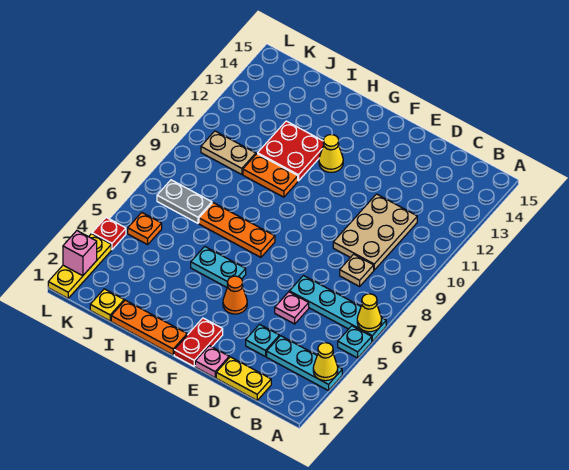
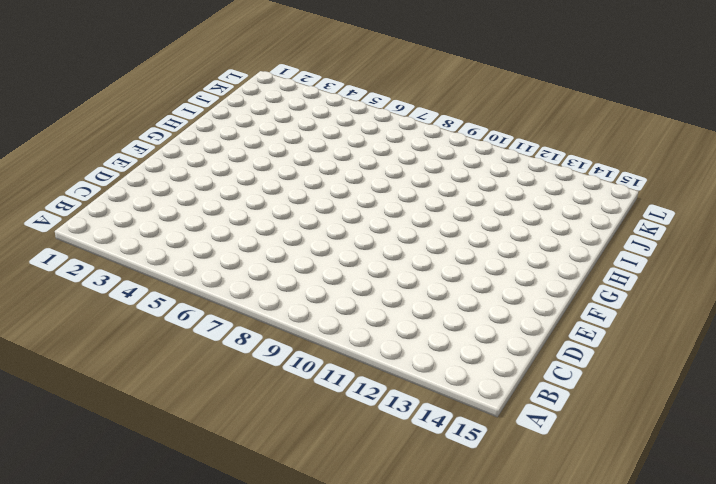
none -> cyan plate A3:C3 level 1
none -> cyan plate A5 level 1
none -> cyan plate A6:D6 level 1

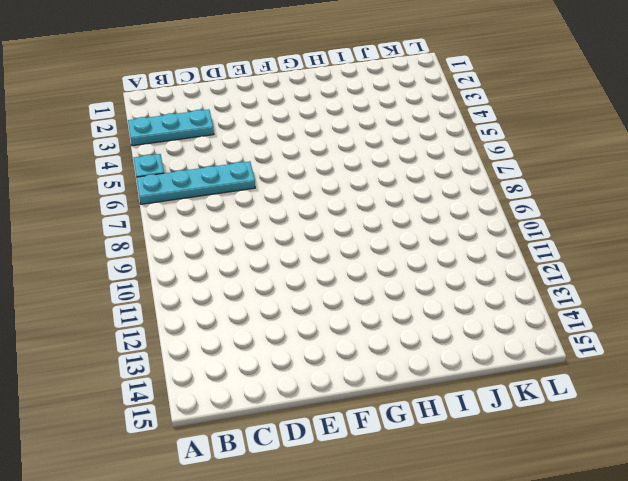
none -> yellow plate C1:D1 level 1
none -> tan plate C8 level 1
none -> tan plate C9:D11 level 1

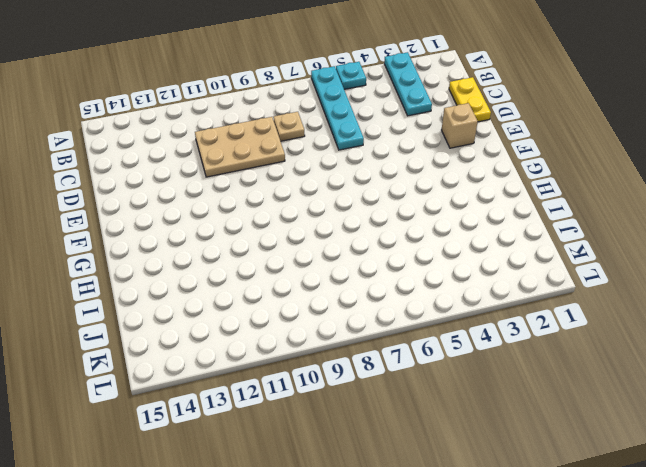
tan brick E2 level 1 -> none
none -> cyan plate D3 level 1
none -> pink plate D5 level 1
none -> pink plate E1 level 1

